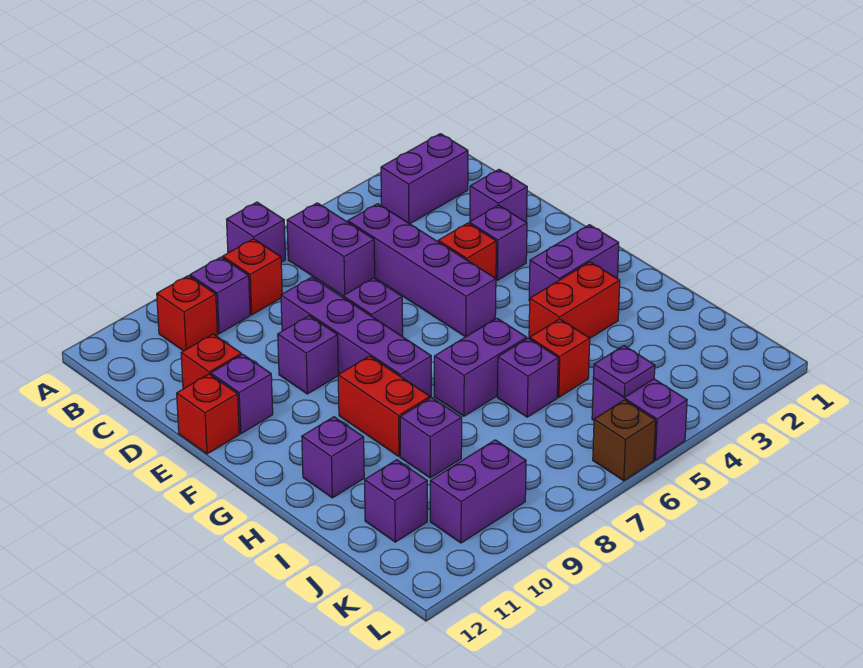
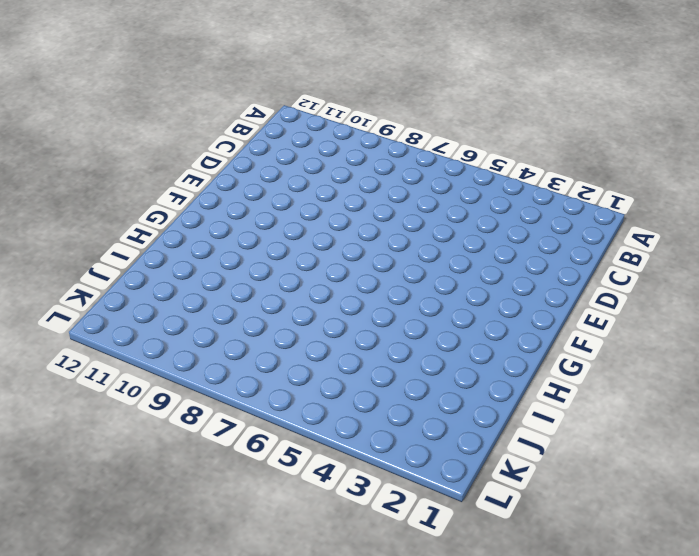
none -> purple brick A7 level 1
none -> purple brick B2:B3 level 1
none -> purple brick B6:C6 level 1

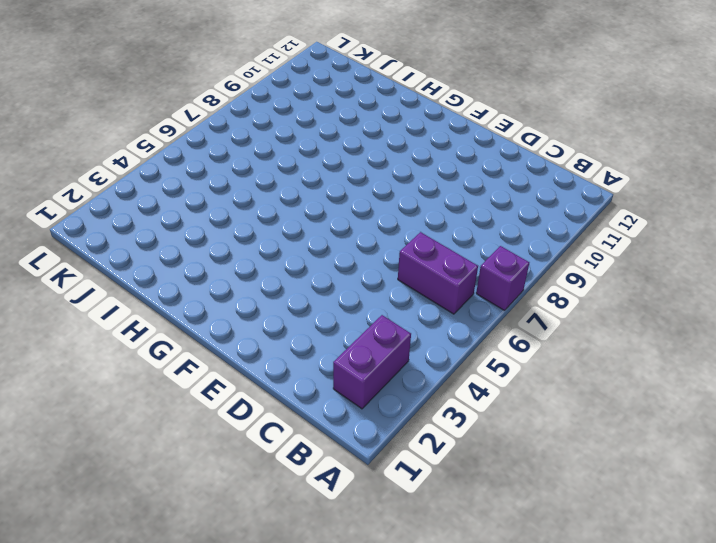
none -> red brick B8 level 1
none -> purple brick B9 level 1
none -> red brick B10 level 1

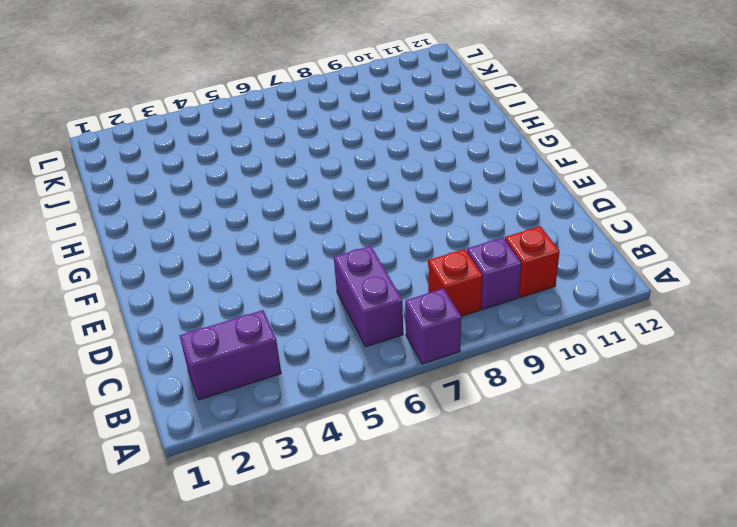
none -> purple brick C5:F5 level 1
none -> purple brick D2 level 1
none -> purple brick D8:G8 level 1

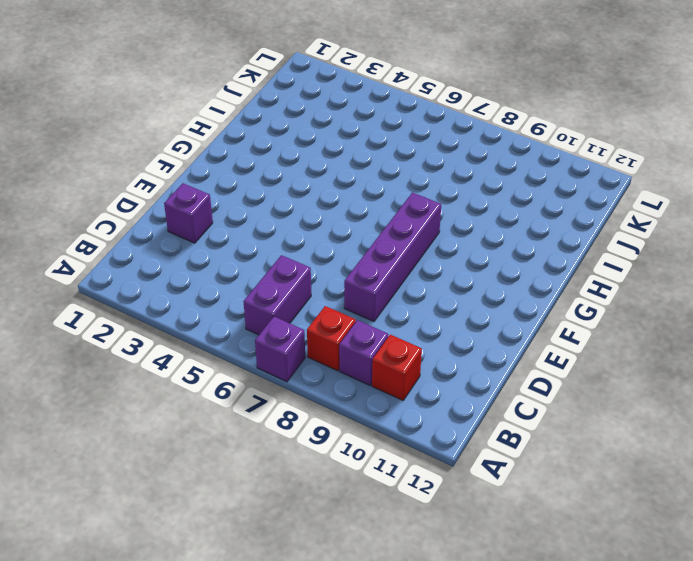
none -> purple brick B2:B3 level 1
none -> purple brick C5:F5 level 1
none -> red brick D11 level 1

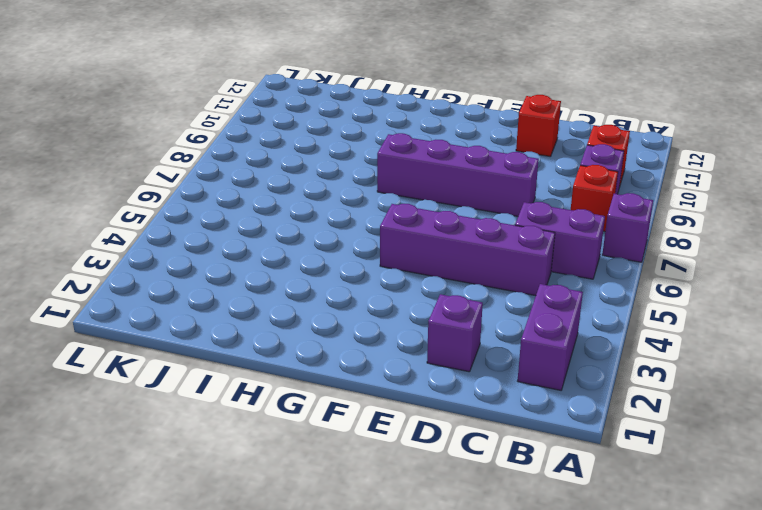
none -> purple brick E3 level 1
none -> red brick E4 level 1
none -> purple brick E7 level 1

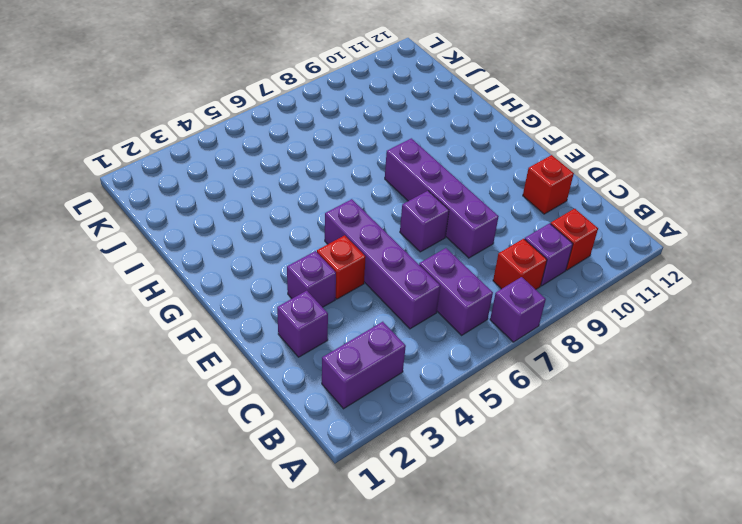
none -> purple brick E9 level 1
none -> purple brick E11 level 1
none -> red brick E12 level 1

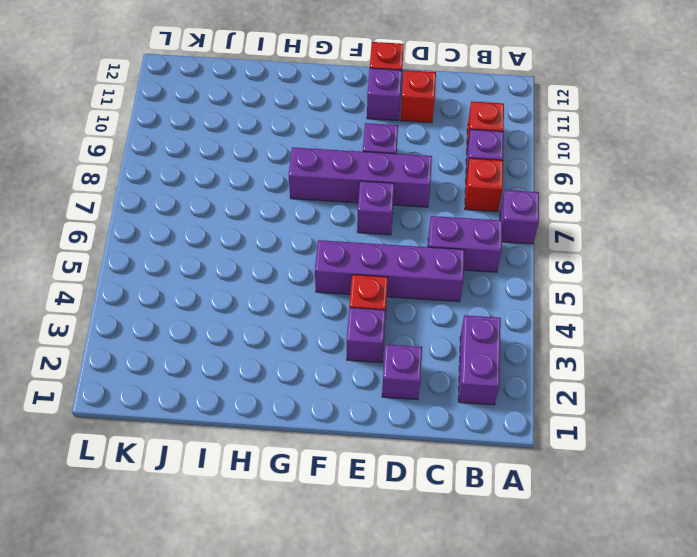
none -> purple brick G2:G3 level 1
none -> red brick G9:H9 level 1
none -> red brick H3:H4 level 1

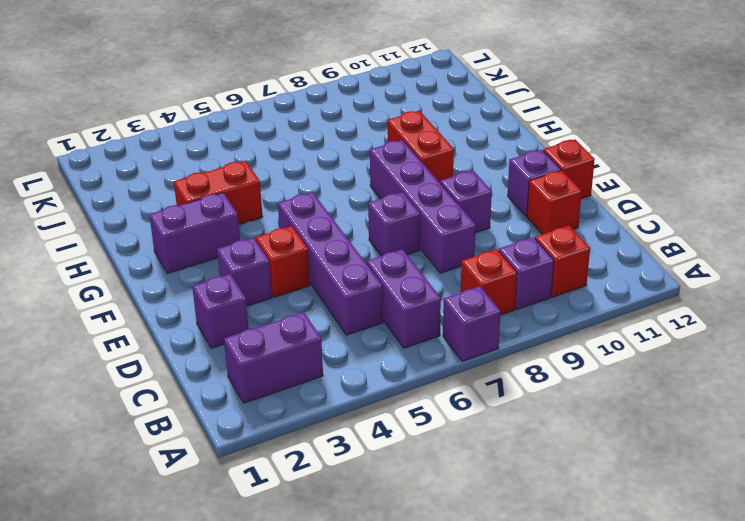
none -> purple brick H6:H7 level 1
none -> purple brick H11 level 1
none -> red brick I5 level 1

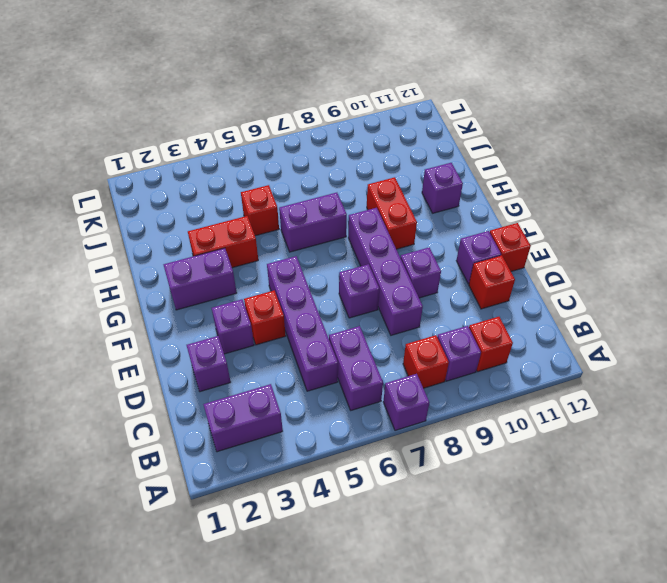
none -> purple brick I6 level 1
none -> purple brick I9 level 1
none -> purple brick J11 level 1

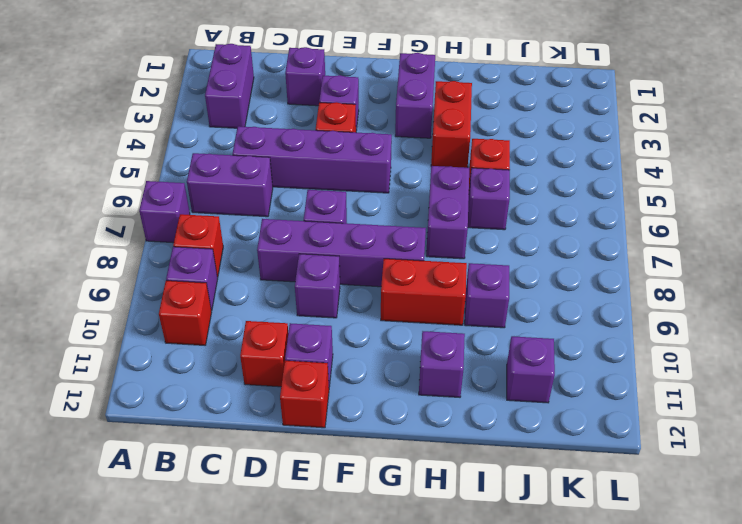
none -> purple brick K5:L5 level 1
none -> purple brick K9:K10 level 1
none -> brown brick L6 level 1

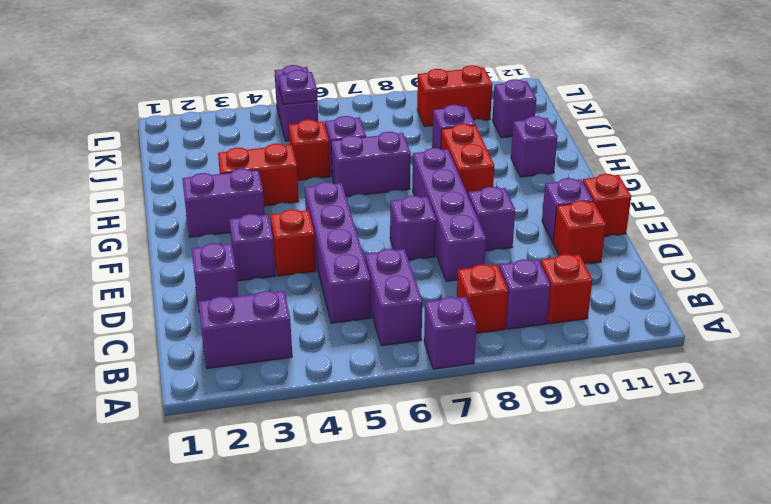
red brick K9:K10 level 1 -> purple brick K9:K10 level 1
none -> brown brick L6 level 1

